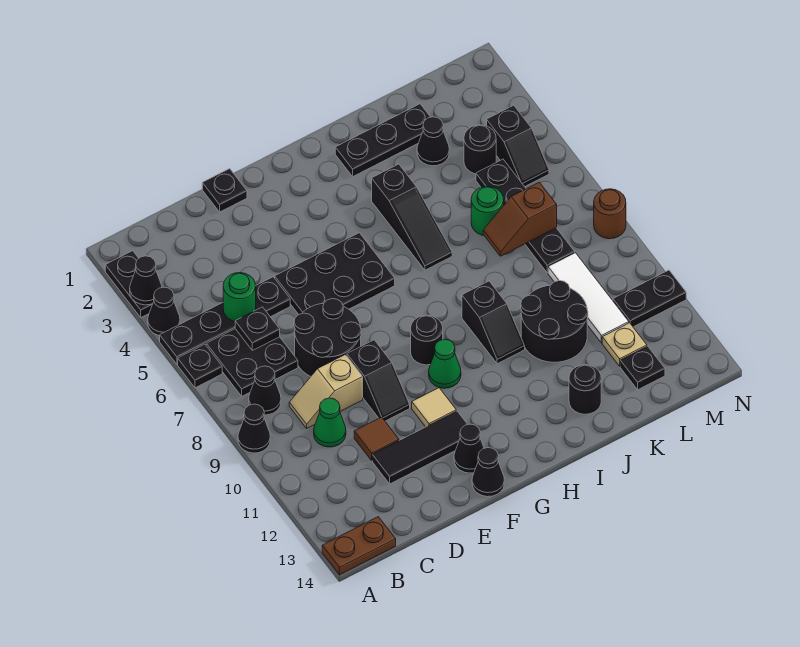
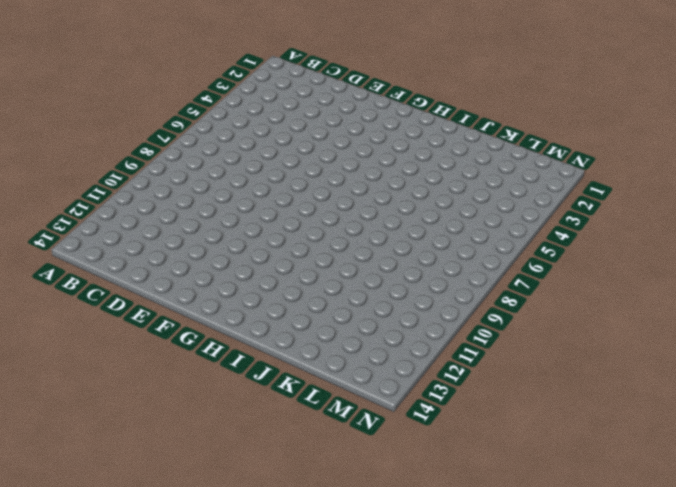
none -> black plate A2:A3 level 1
none -> black cone A4 level 1
none -> black plate A5:D5 level 1
none -> black plate A6 level 1

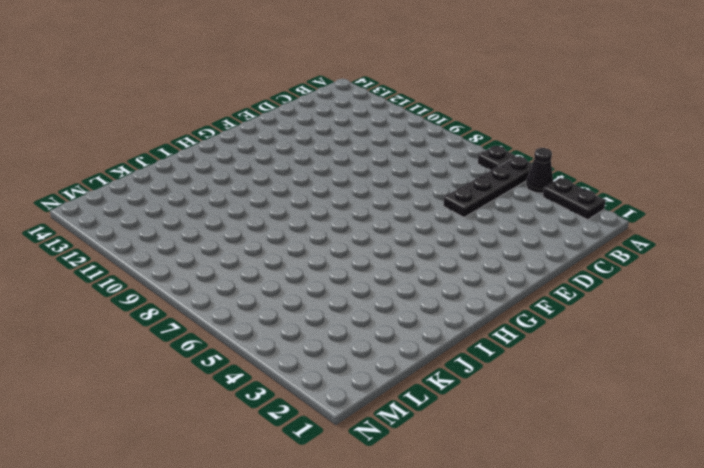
none -> black cone A9 level 1
none -> brown plate A14:B14 level 1
none -> black plate B6:C7 level 1
none -> black cone B8 level 1

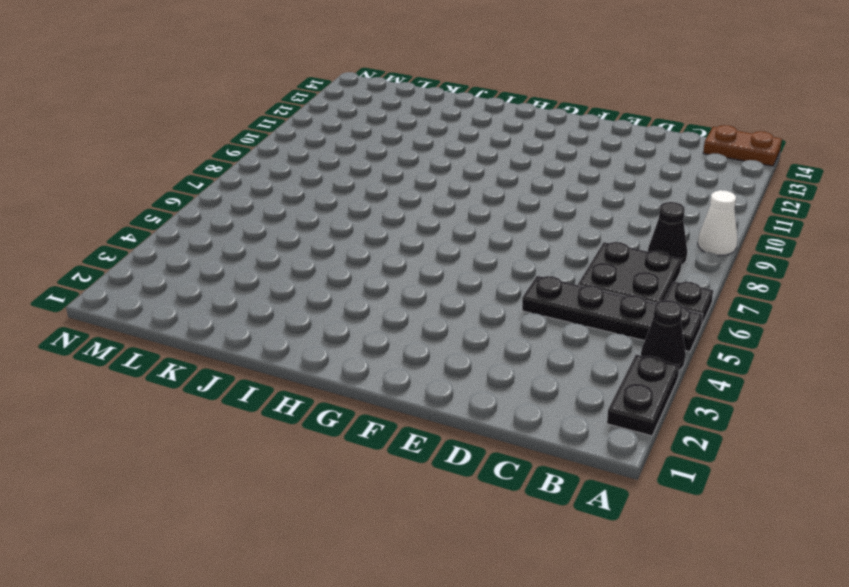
white cone A9 level 1 -> black cone A9 level 1
none -> tan slope C9:D9 level 1 top D
none -> green cone C10 level 1
none -> black round brick D7:E8 level 1
none -> brown tile D11 level 1

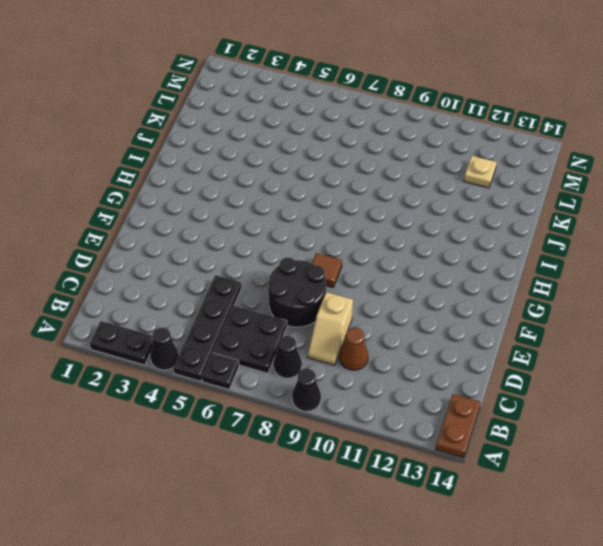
brown cone C10 level 1 -> green cone C10 level 1
brown tile F8 level 1 -> brown tile D11 level 1
none -> black tile D12:F12 level 1
none -> black plate E1 level 1
none -> black plate E5:G6 level 1
none -> black slope E9:E10 level 1 top 9

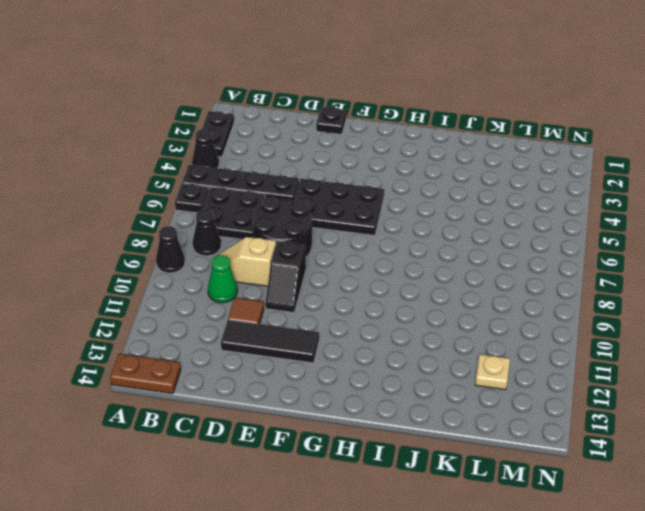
none -> tan tile F11 level 1
none -> black cone F13 level 1
none -> black cone F14 level 1
none -> black round brick G9 level 1

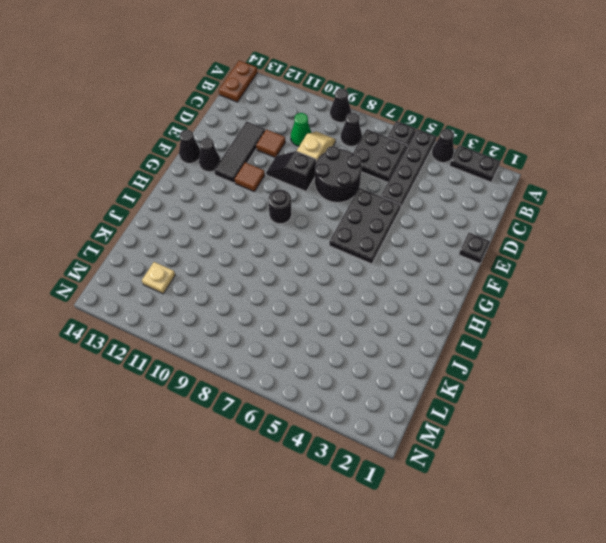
brown tile F11 level 1 -> tan tile F11 level 1
none -> green cone G10 level 1
none -> black plate I2:K2 level 1
none -> black slope I4:I6 level 1 top 4
none -> black slope I9:I10 level 1 top 9

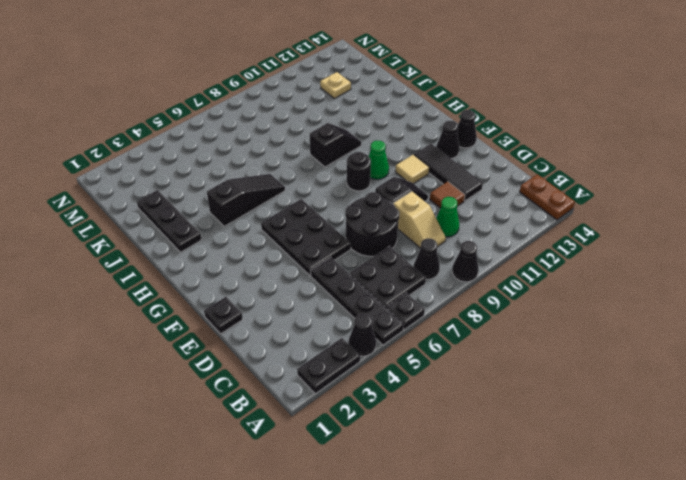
none -> black round brick J10:K11 level 1
none -> black round brick J13 level 1
none -> black cone K3 level 1
none -> green round brick K6 level 1

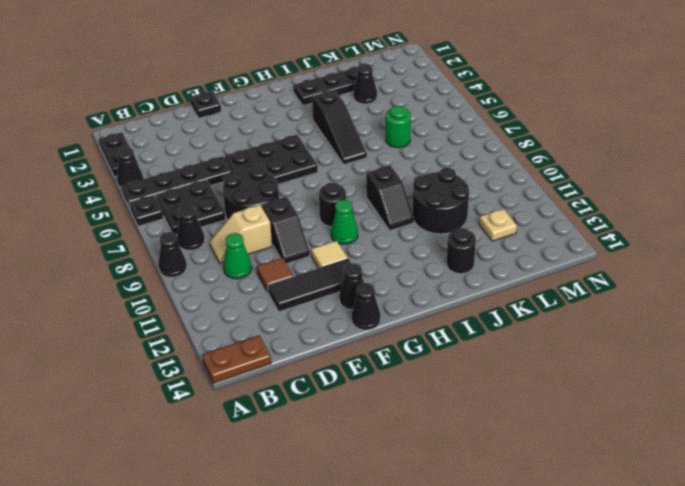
none -> black round brick L4 level 1
none -> black plate L5:L8 level 1
none -> white tile L9:L11 level 1
none -> black plate L13 level 1

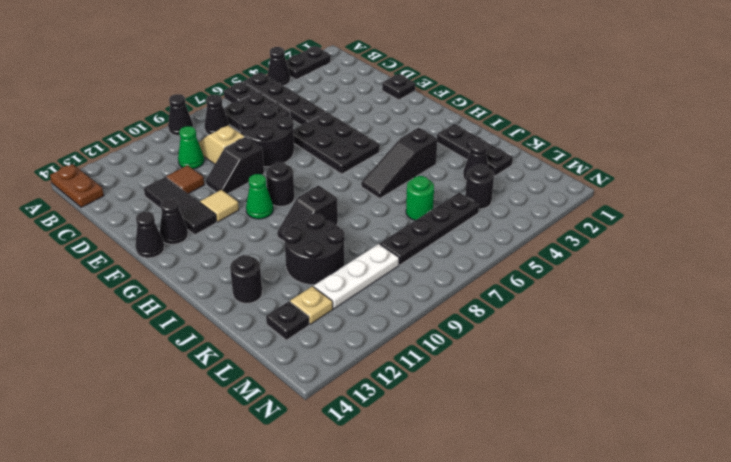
white plate L9:L11 level 1 -> white tile L9:L11 level 1
none -> black slope M4:M5 level 1 top 4
none -> black plate M11:N11 level 1
none -> brown round brick N8 level 1
none -> black cone A3 level 2

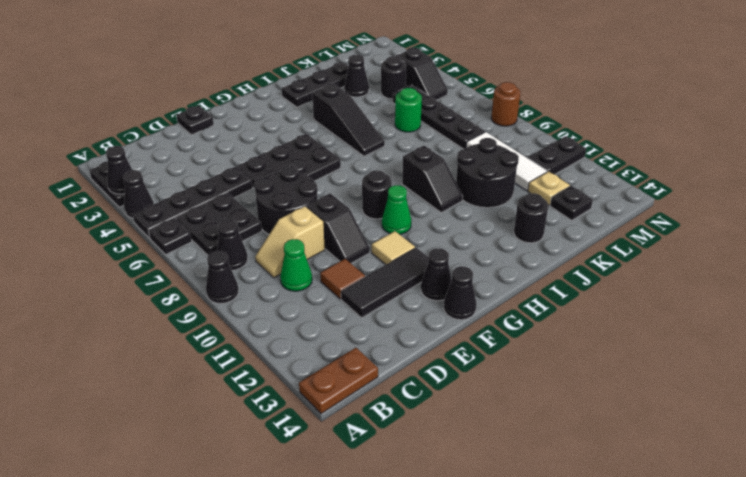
none -> green round brick C5 level 2
none -> black plate C6 level 2
none -> brown slope K7:L7 level 2 top L

